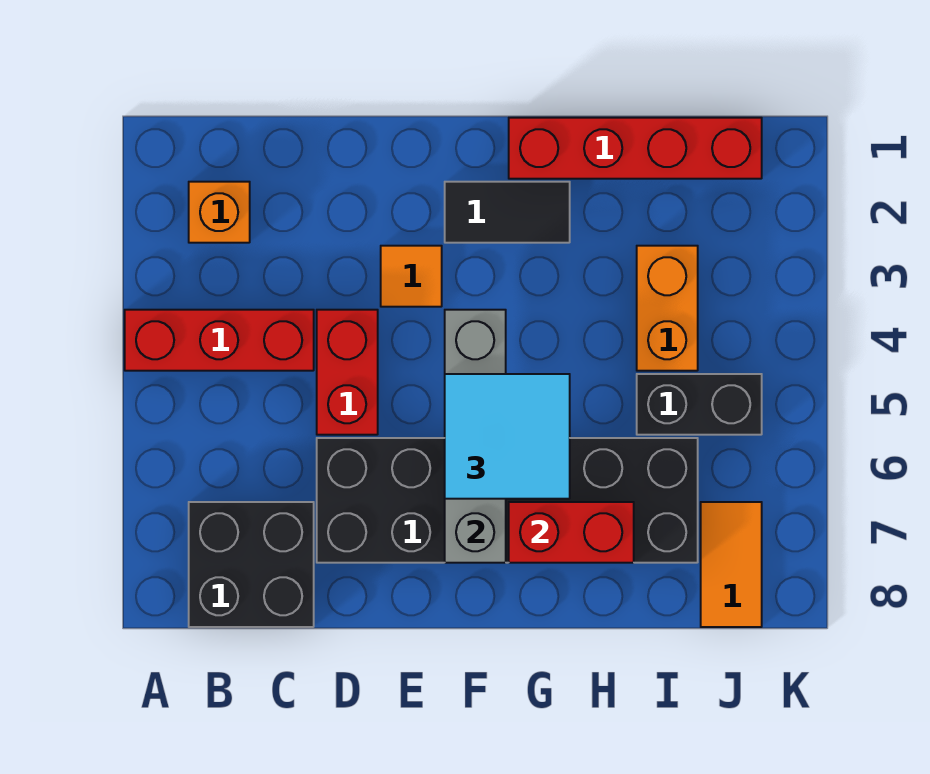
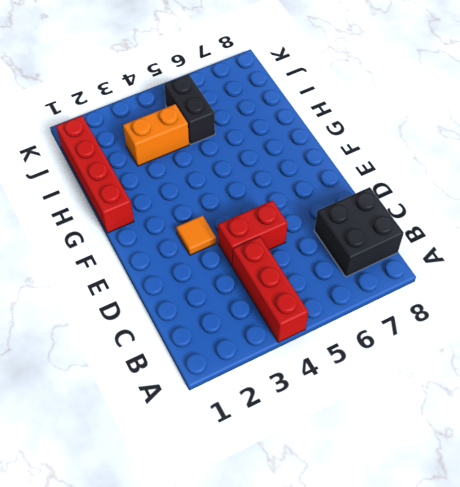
none -> orange brick B2 level 1
none -> black brick D6:I7 level 1
none -> black tile F2:G2 level 1

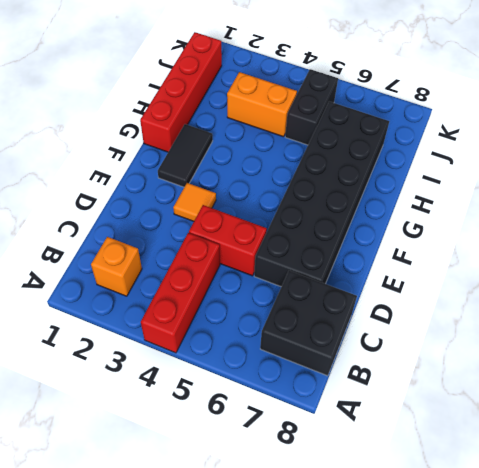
none -> orange tile J7:J8 level 1
none -> grey brick F4:F7 level 2
none -> red brick G7:H7 level 2

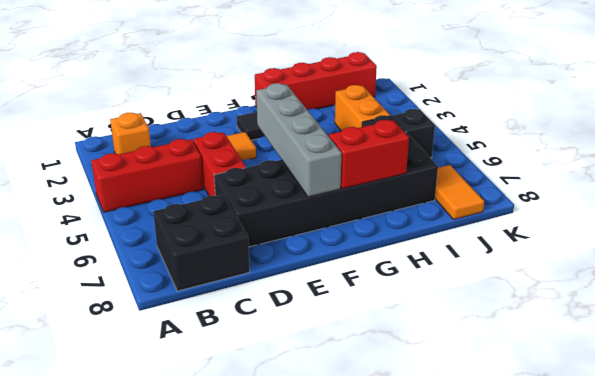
none -> cyan tile F5:G6 level 3

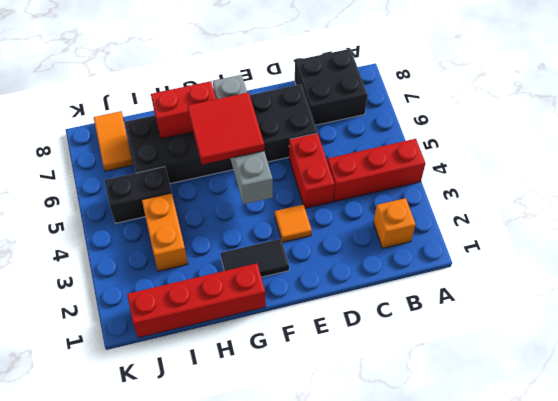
red tile F5:G6 level 3 -> cyan tile F5:G6 level 3

